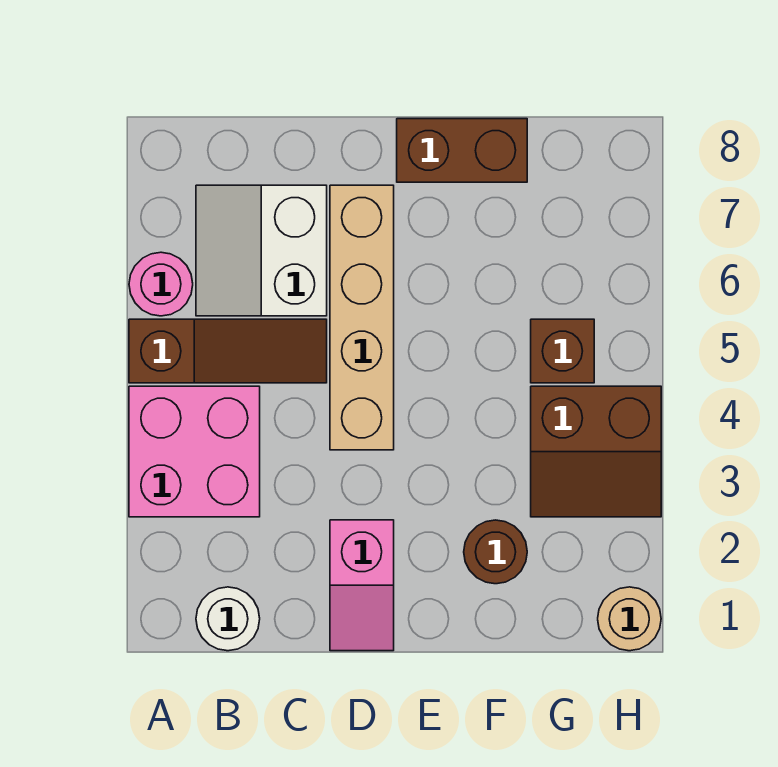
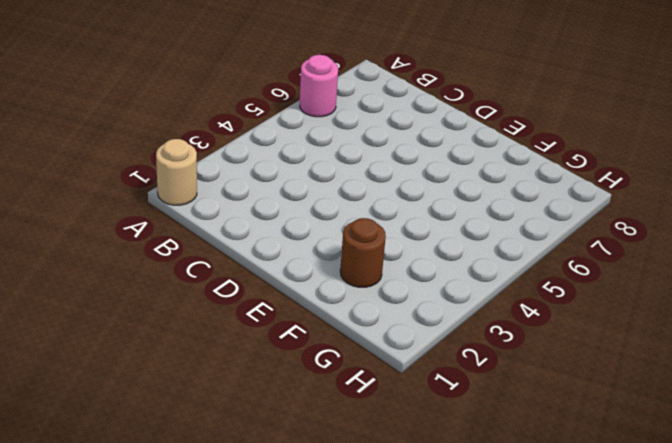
tan round brick A1 level 1 -> tan round brick H1 level 1
none -> pink brick A3:B4 level 1
none -> brown slope A5:C5 level 1 top A
none -> white round brick B1 level 1

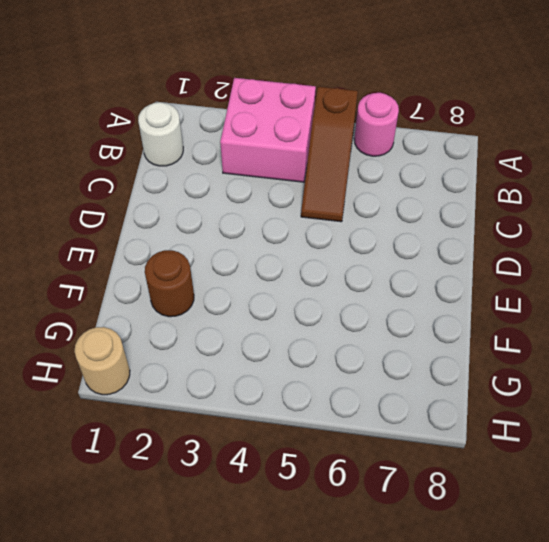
none -> white slope B6:C7 level 1 top C
none -> pink slope D1:D2 level 1 top 2
none -> tan brick D4:D7 level 1

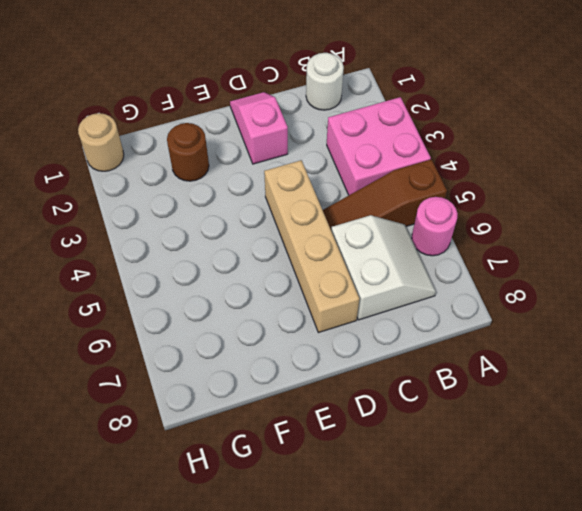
none -> brown brick E8:F8 level 1
none -> brown slope G3:H4 level 1 top 4
none -> brown brick G5 level 1

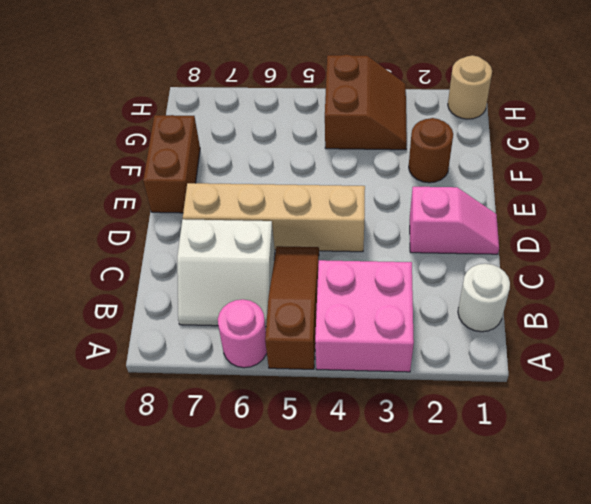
none -> brown brick G5 level 1

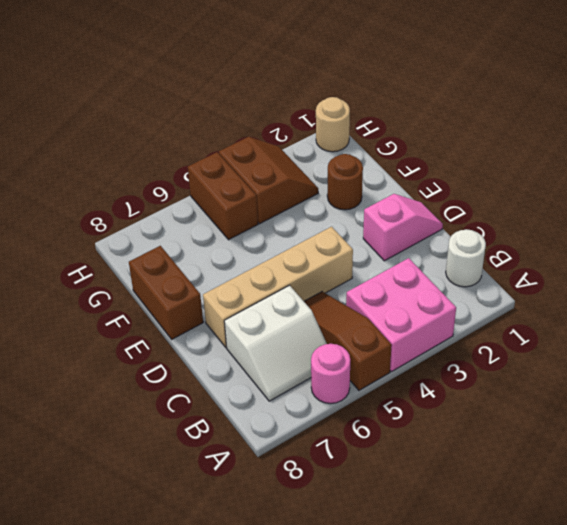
brown brick G5:H5 level 1 -> brown brick G5 level 1

